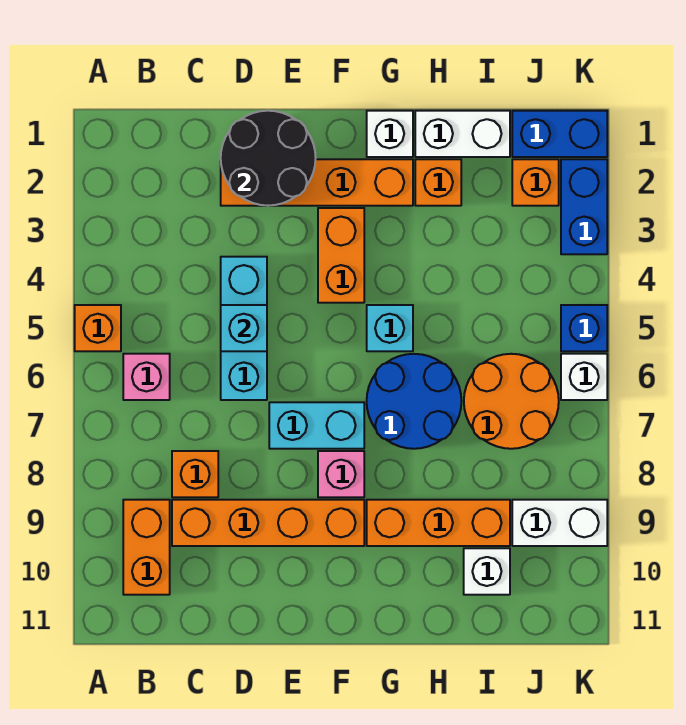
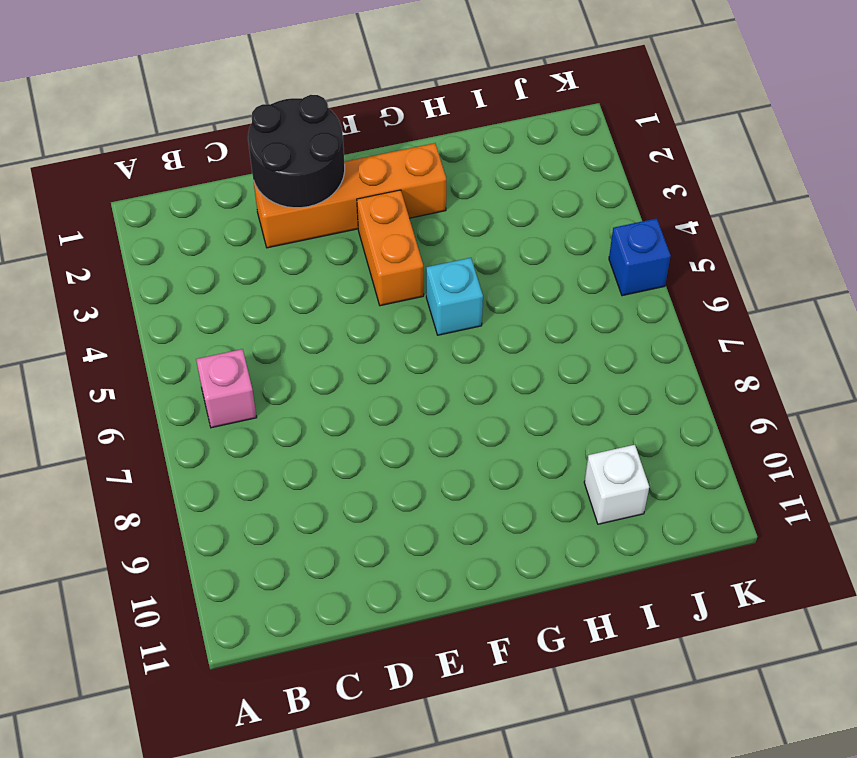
none -> orange brick A5 level 1
none -> orange brick B9:B10 level 1
none -> orange brick C8 level 1

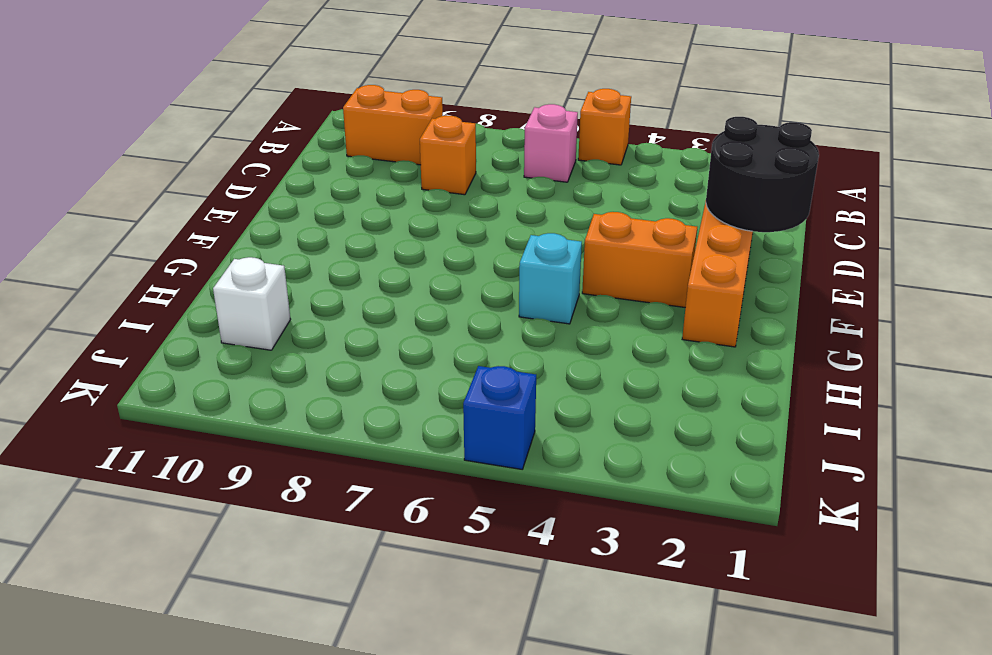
none -> orange brick C9:F9 level 1
none -> cyan brick D4:D6 level 1
none -> cyan brick E7:F7 level 1

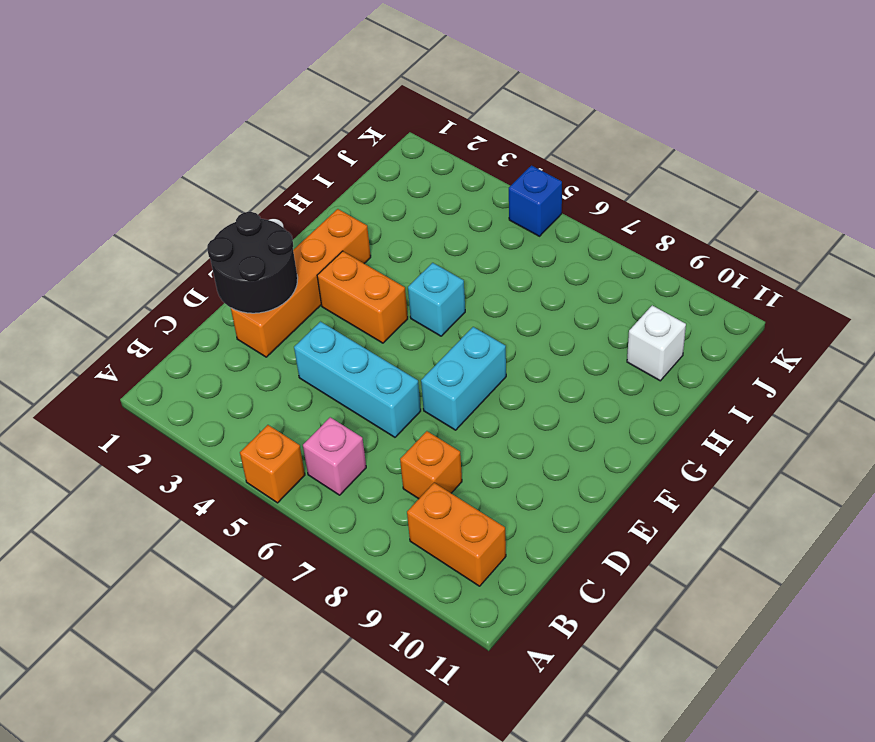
none -> orange brick C9:F9 level 1
none -> pink brick F8 level 1
none -> white brick G1 level 1

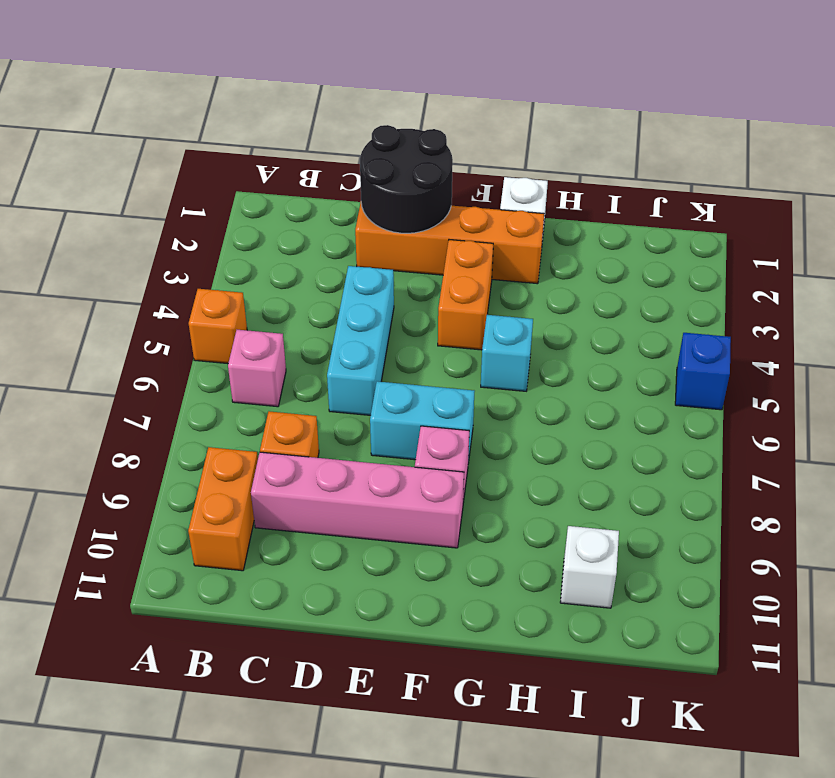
pink brick C9:F9 level 1 -> orange brick C9:F9 level 1
none -> blue round brick G6:H7 level 1
none -> orange brick G9:I9 level 1
none -> white brick H1:I1 level 1

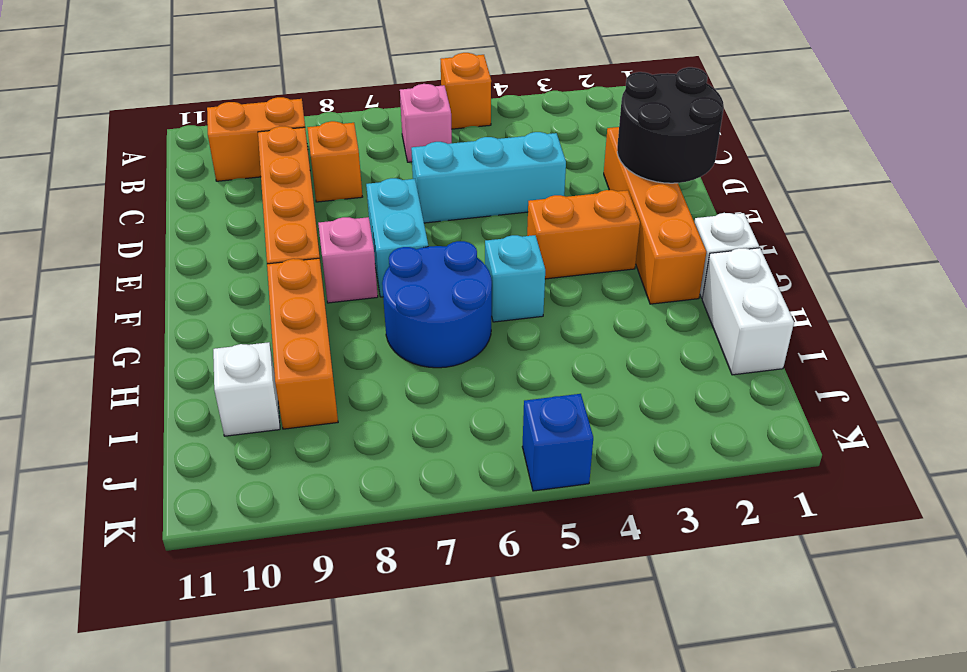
none -> orange brick H2 level 1
none -> orange round brick I6:J7 level 1
none -> blue brick J1:K1 level 1

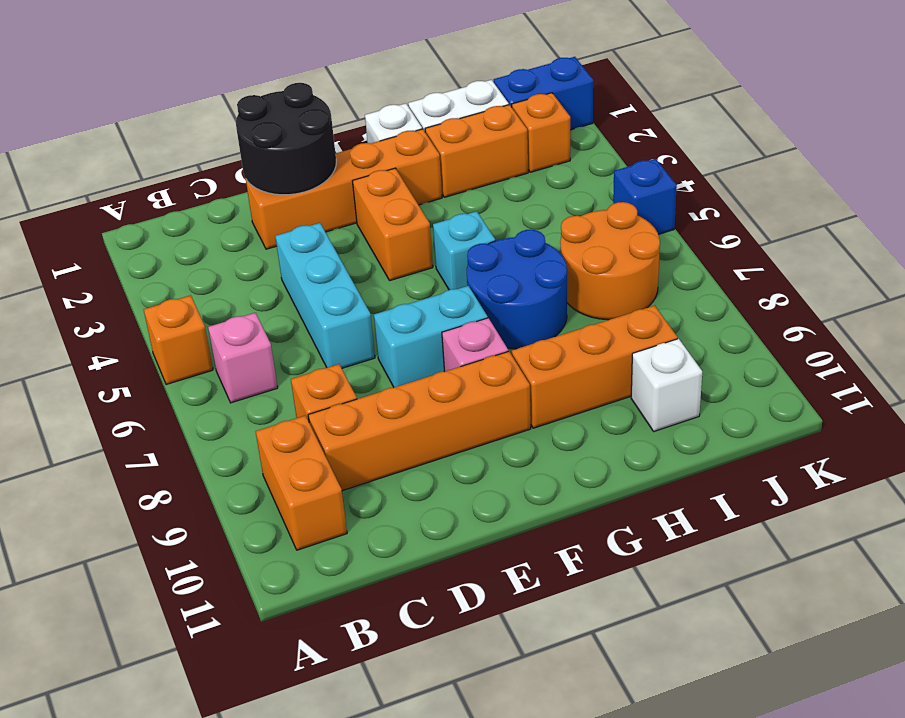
orange brick H2:I2 level 1 -> orange brick H2 level 1
none -> white brick J9:K9 level 1
none -> blue brick K2:K3 level 1
none -> white brick K6 level 1

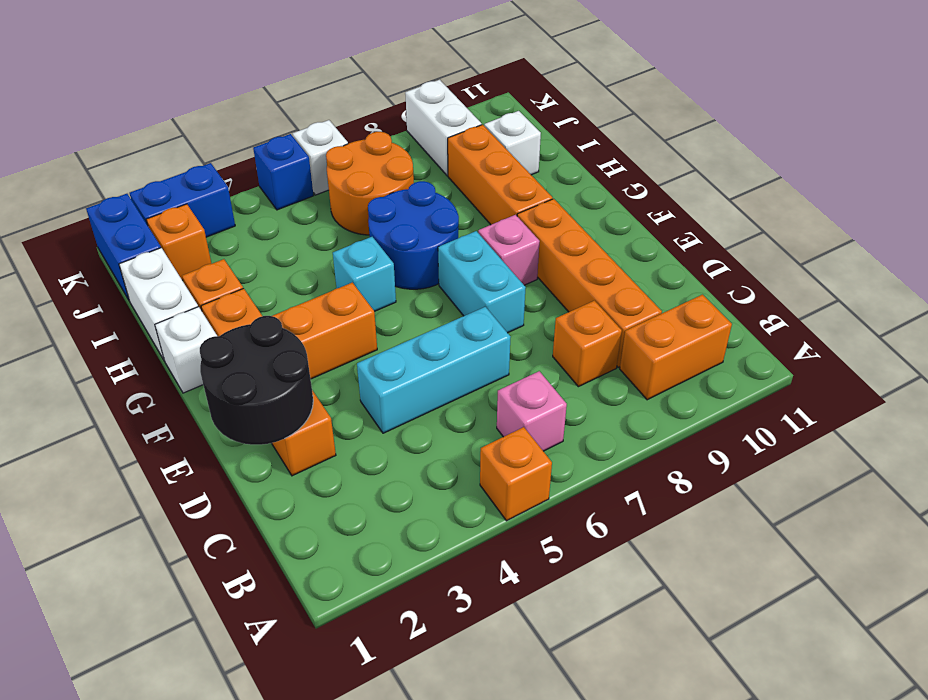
none -> cyan brick D5 level 2

